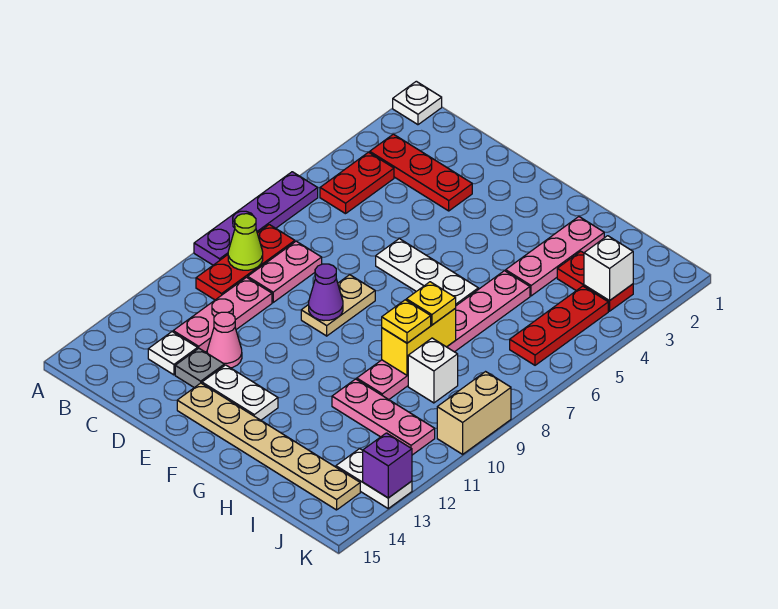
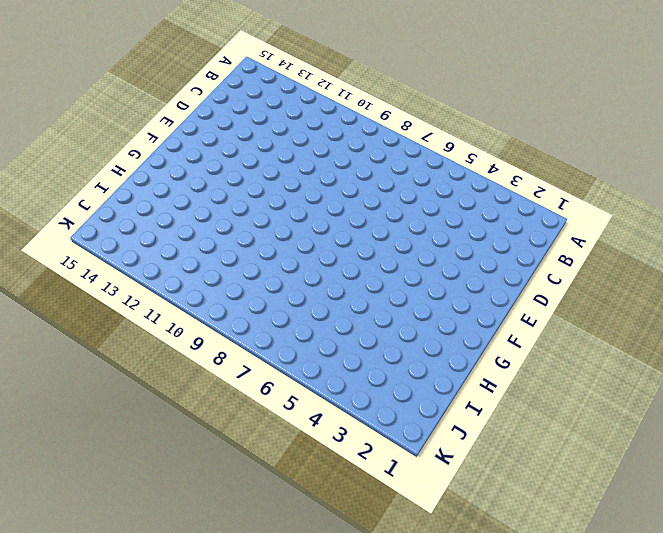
none -> white plate A1 level 1
none -> purple plate A6:A9 level 1
none -> red plate B3:D3 level 1

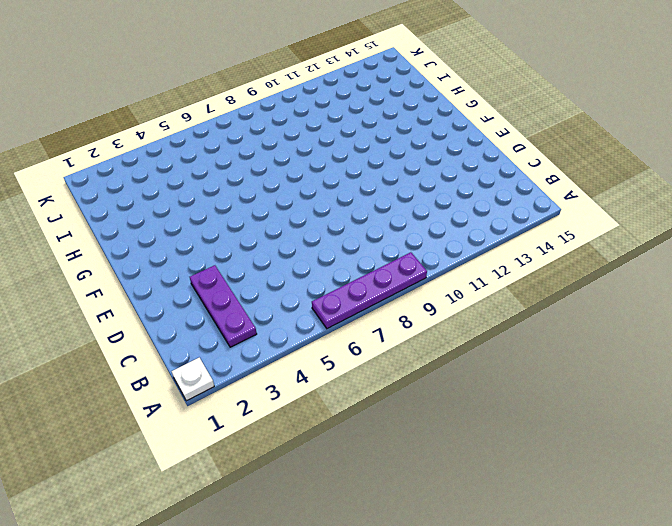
purple plate B3:D3 level 1 -> red plate B3:D3 level 1
none -> red plate B4:B5 level 1
none -> red plate B8:B10 level 1
none -> pink plate C8:C9 level 1

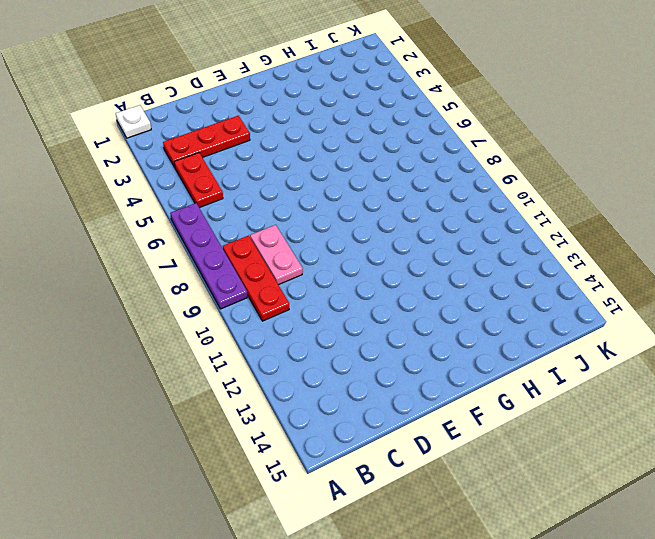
none -> pink plate C10:C12 level 1
none -> white plate C13 level 1
none -> pink cone D12 level 1

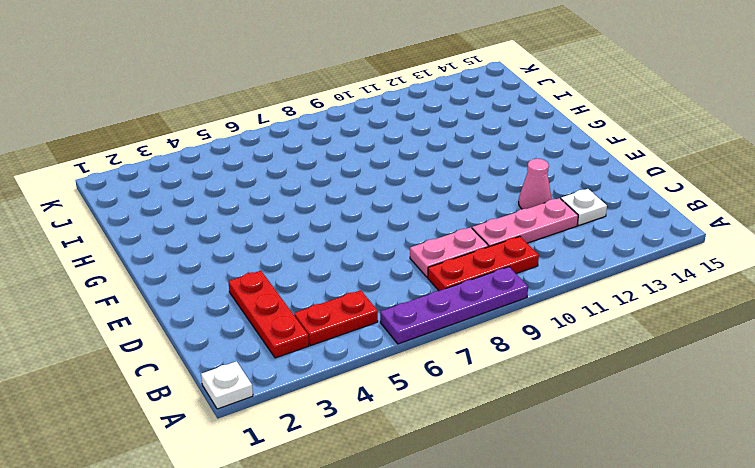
none -> grey plate D13 level 1
none -> white plate E6:G6 level 1
none -> tan plate E8:E9 level 1

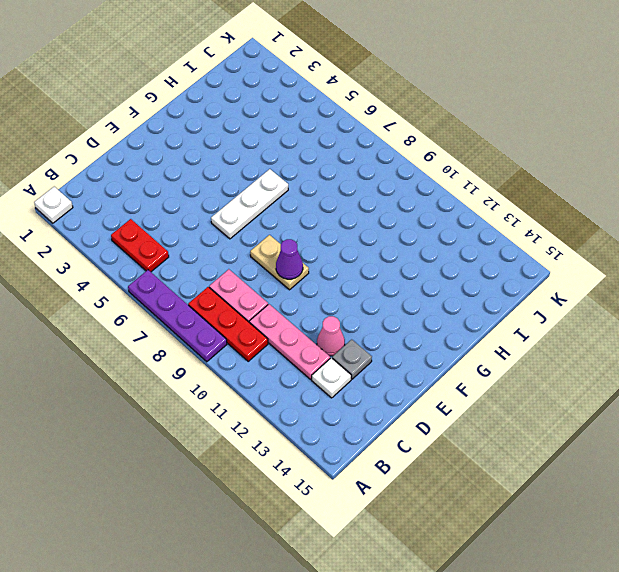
none -> red plate B3:D3 level 1
none -> white plate E13:F13 level 1
none -> tan plate E14:J14 level 1

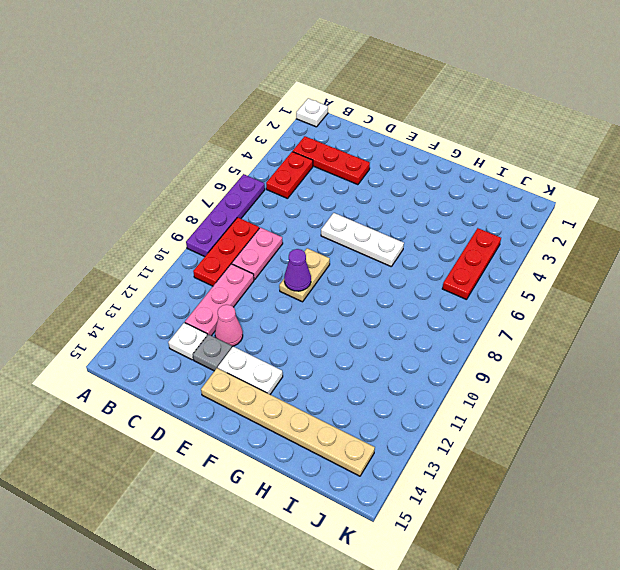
none -> pink plate H2:H4 level 1
none -> pink plate H5:H10 level 1
none -> pink plate H11:J11 level 1

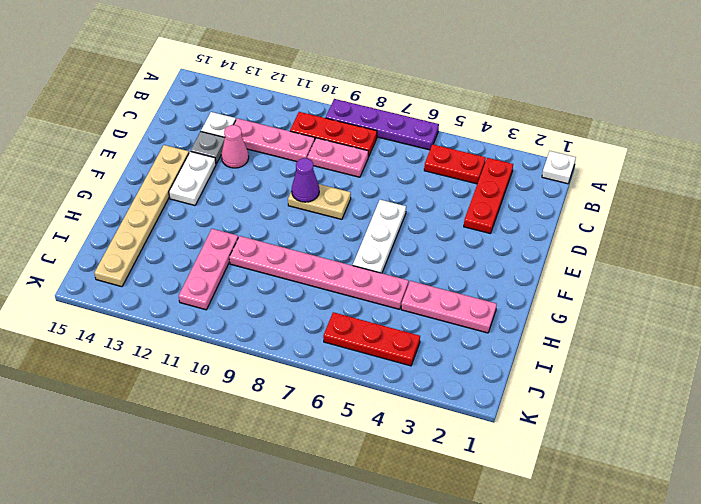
none -> red plate I3:J3 level 1
none -> white brick I9 level 1
none -> white plate J13:K13 level 1

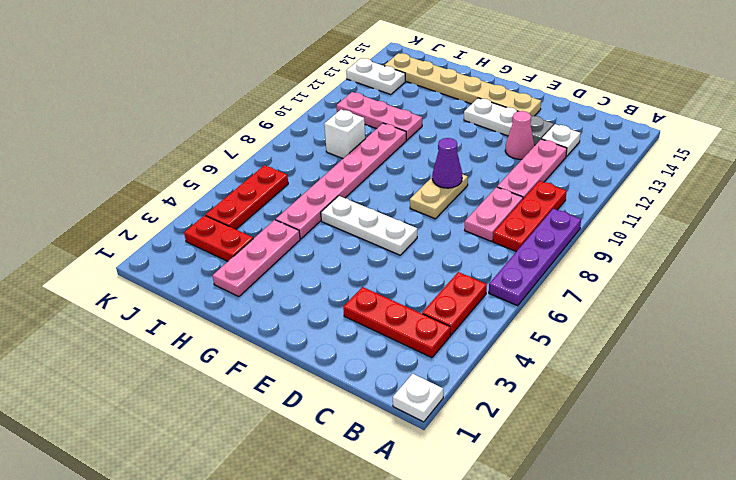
none -> tan brick K9:K10 level 1
none -> lime cone B9 level 2
none -> yellow brick H8:H9 level 2

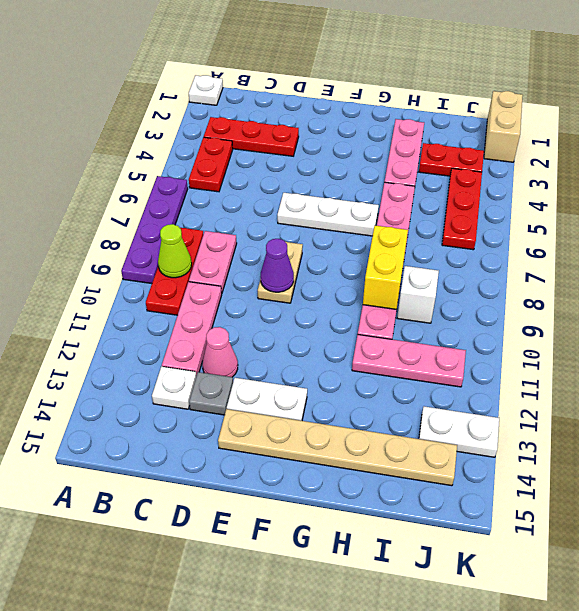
tan brick K1:K2 level 1 -> tan brick K9:K10 level 1
none -> white brick J3 level 2
none -> purple brick K13 level 2
none -> yellow plate H8 level 3

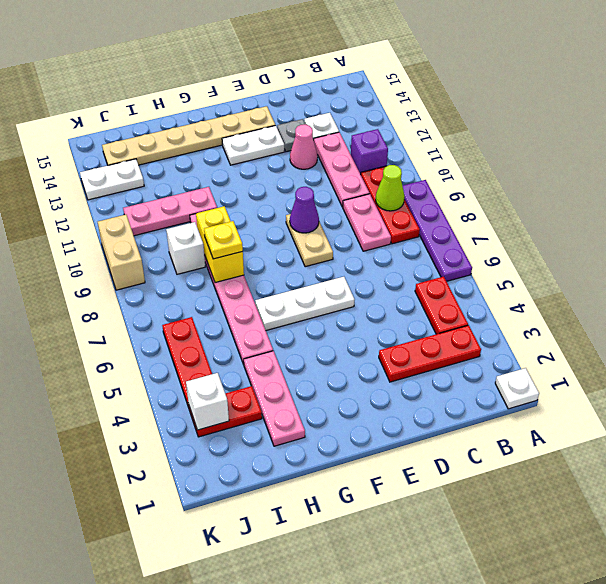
purple brick B11 level 1 -> purple brick K13 level 2
none -> yellow plate H9 level 3

